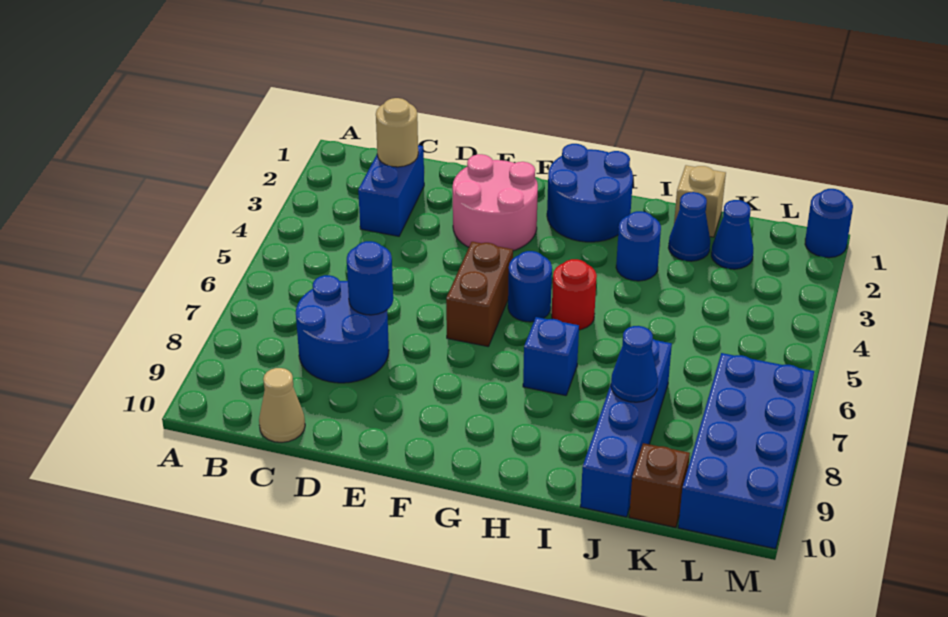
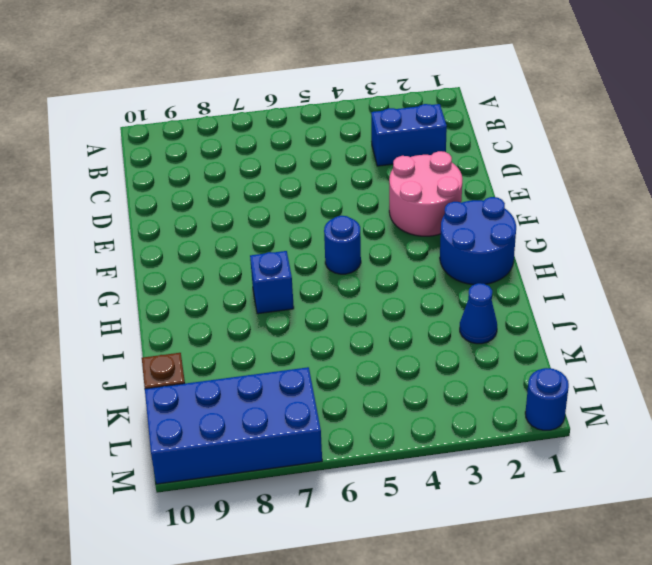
none -> blue round brick C7:D8 level 1
none -> tan cone C10 level 1
none -> brown brick F5:F6 level 1

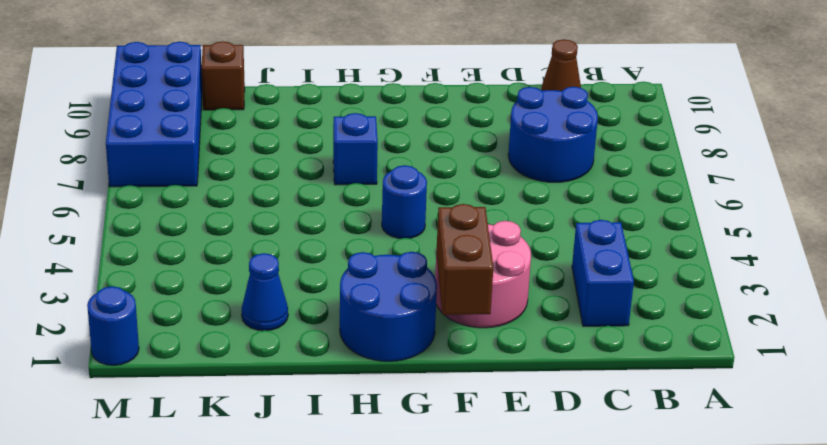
brown cone C10 level 1 -> tan cone C10 level 1
brown brick F1:F2 level 2 -> brown brick F5:F6 level 1
none -> red round brick H5 level 1
none -> blue round brick I3 level 1
none -> tan brick J1 level 1

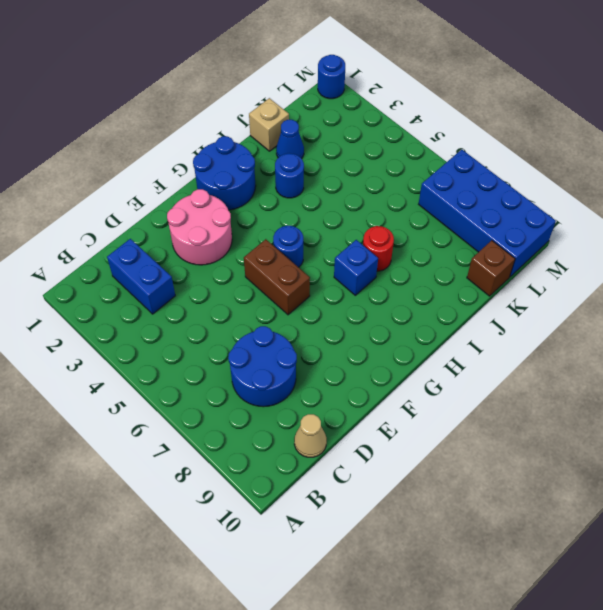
red round brick I7 level 1 -> red round brick H5 level 1
none -> blue brick J7:J10 level 1
none -> blue cone K2 level 1
none -> tan round brick C2 level 2

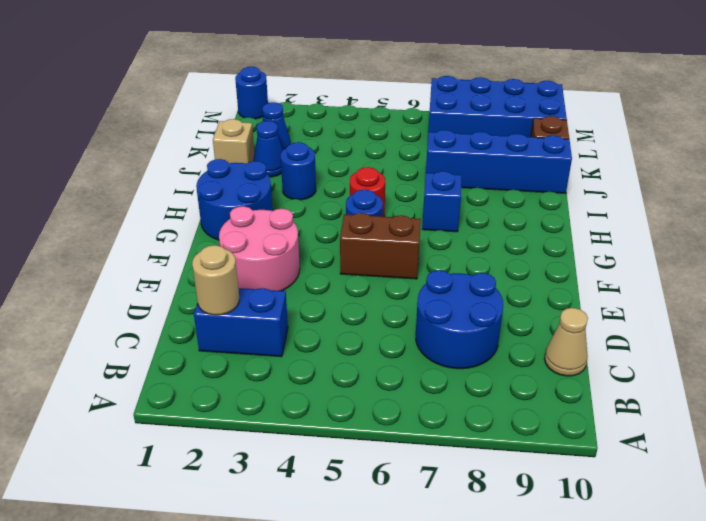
none -> blue round brick D7 level 2
none -> blue cone J8 level 2

